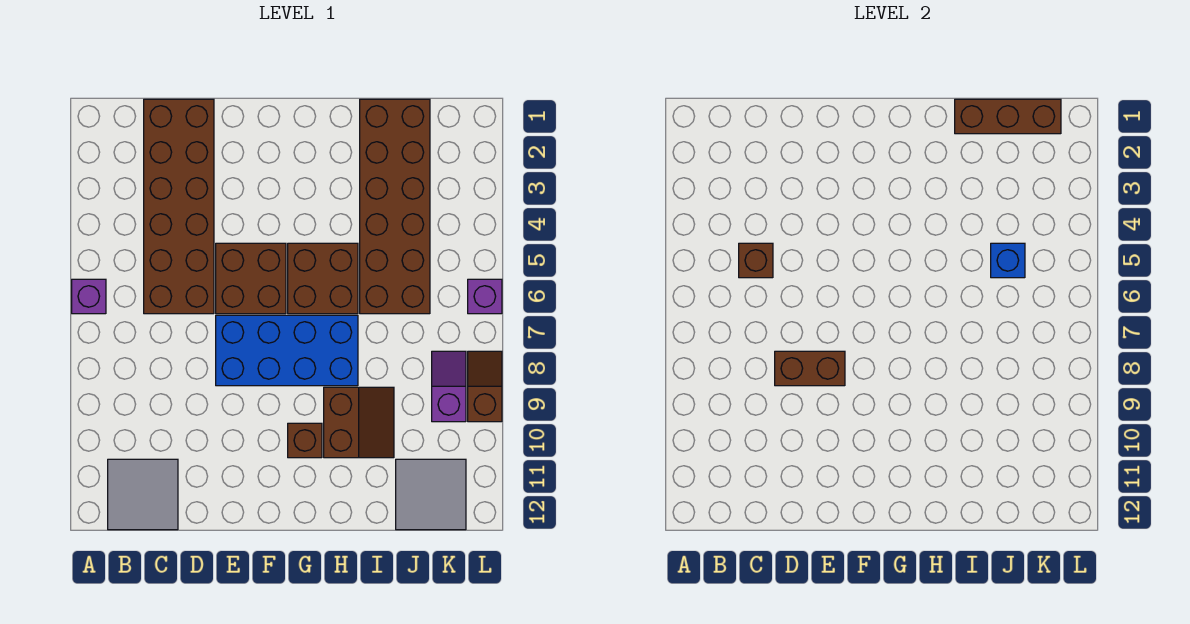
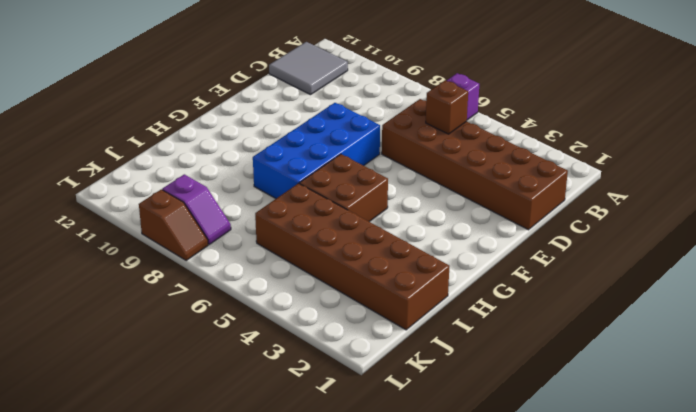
none -> brown brick E5:F6 level 1
none -> brown brick G10 level 1
none -> brown slope H9:I10 level 1 top H

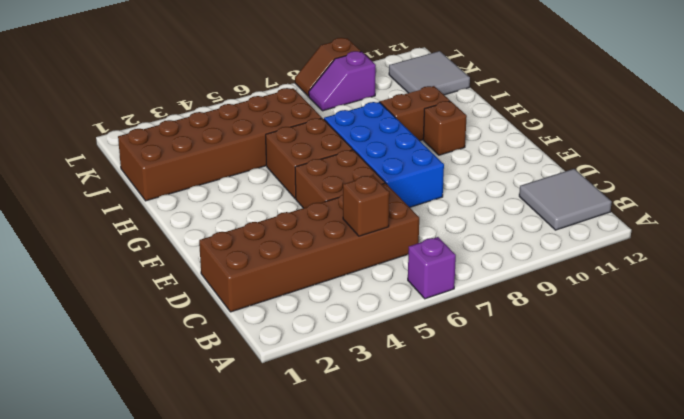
none -> purple brick L6 level 1
none -> brown brick D8:E8 level 2
none -> brown brick I1:K1 level 2

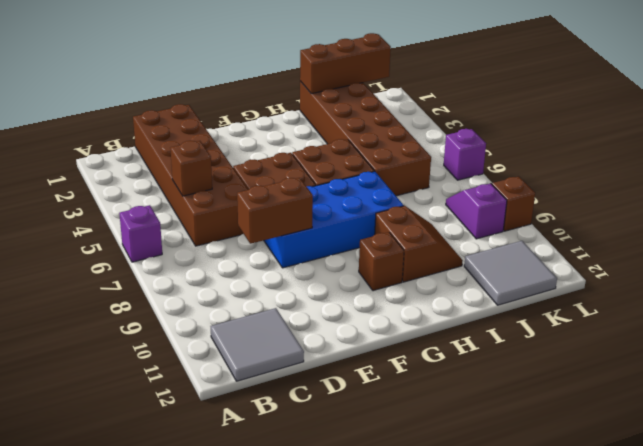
none -> blue brick J5 level 2

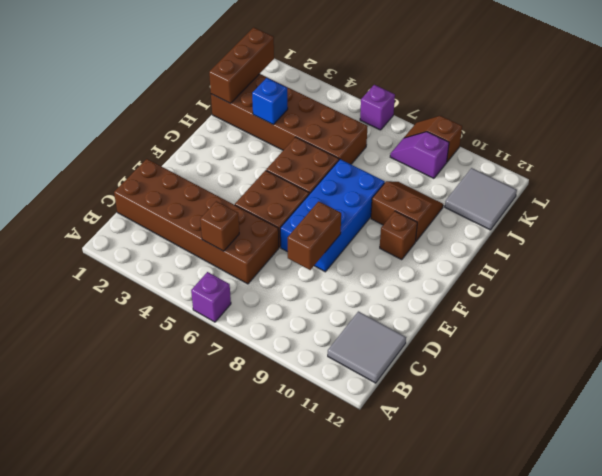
blue brick I3 level 2 -> blue brick J5 level 2

